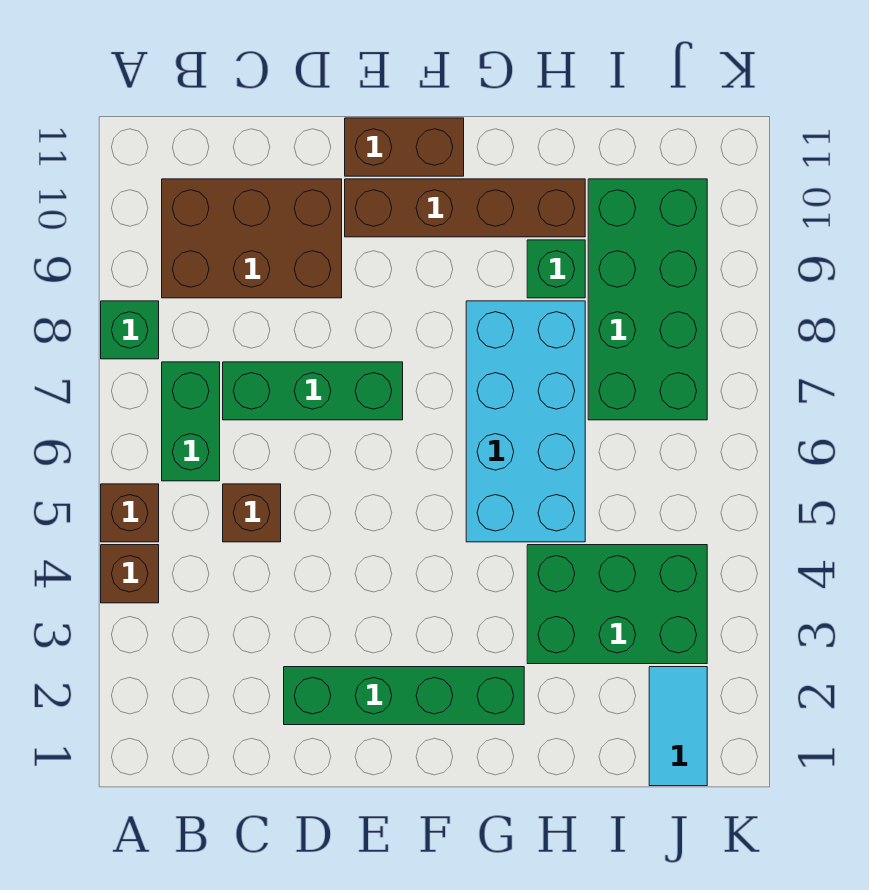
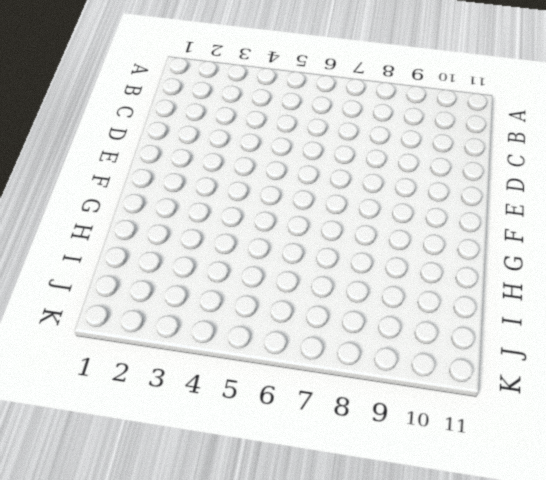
none -> brown brick A4 level 1
none -> brown brick A5 level 1
none -> green brick A8 level 1

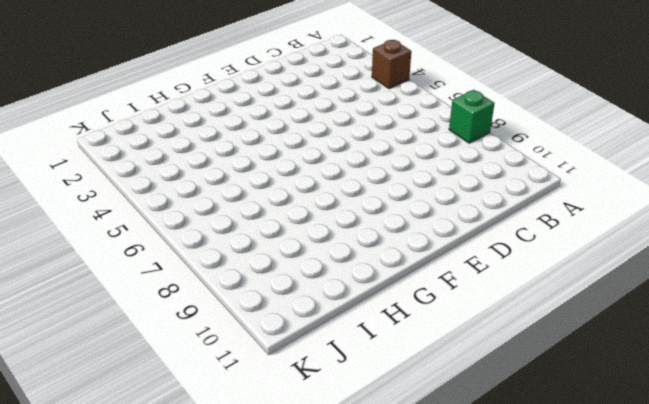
none -> brown brick A5 level 1
none -> green brick B6:B7 level 1
none -> brown brick B9:D10 level 1

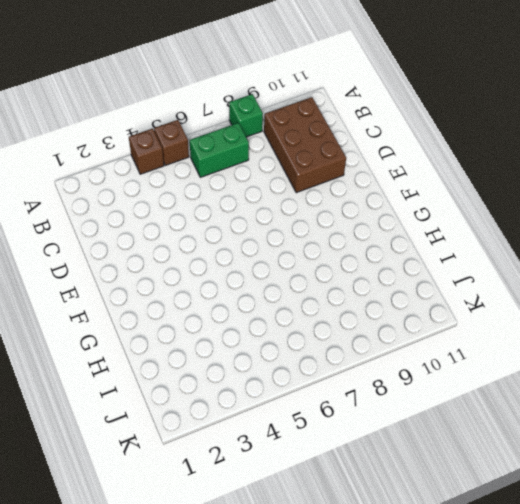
none -> brown brick C5 level 1
none -> green brick C7:E7 level 1
none -> green brick D2:G2 level 1

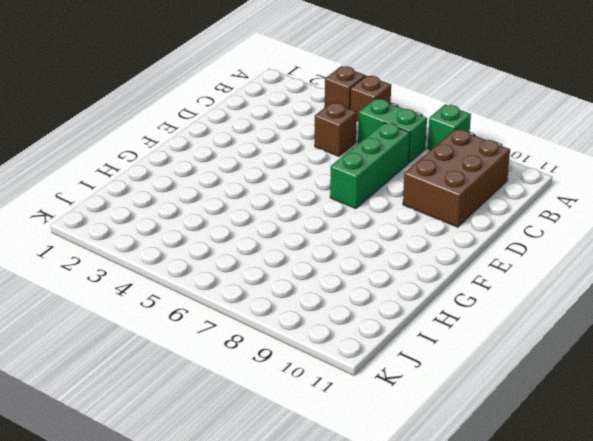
none -> green brick D2:G2 level 1
none -> brown brick E10:H10 level 1
none -> brown brick E11:F11 level 1

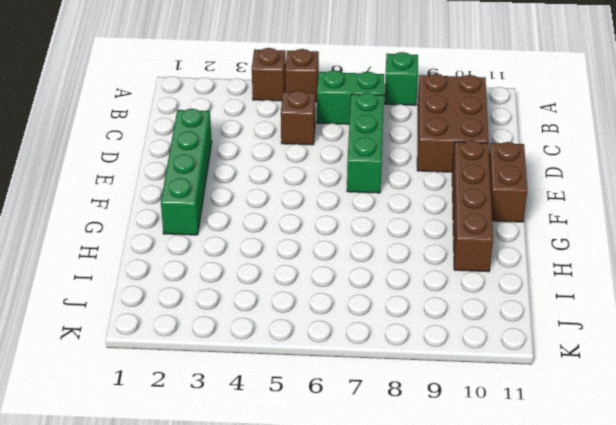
none -> cyan brick G5:H8 level 1
none -> green brick H3:J4 level 1
none -> green brick H9 level 1

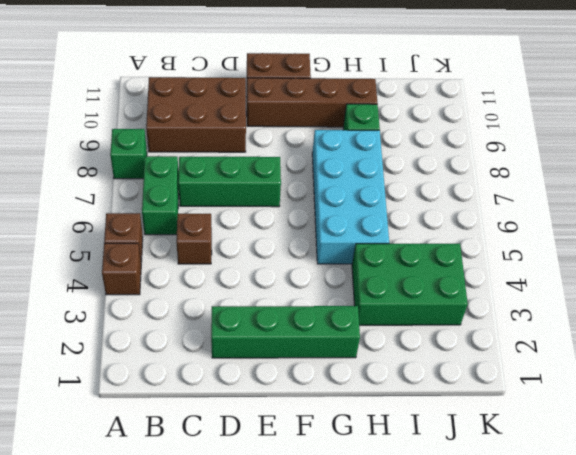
none -> green brick I7:J10 level 1
none -> cyan tile J1:J2 level 1

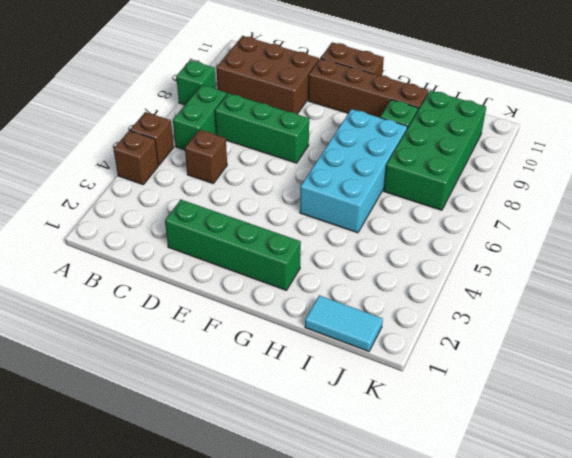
cyan tile I1:J1 level 1 -> cyan tile J1:J2 level 1
none -> green brick H3:J4 level 1

